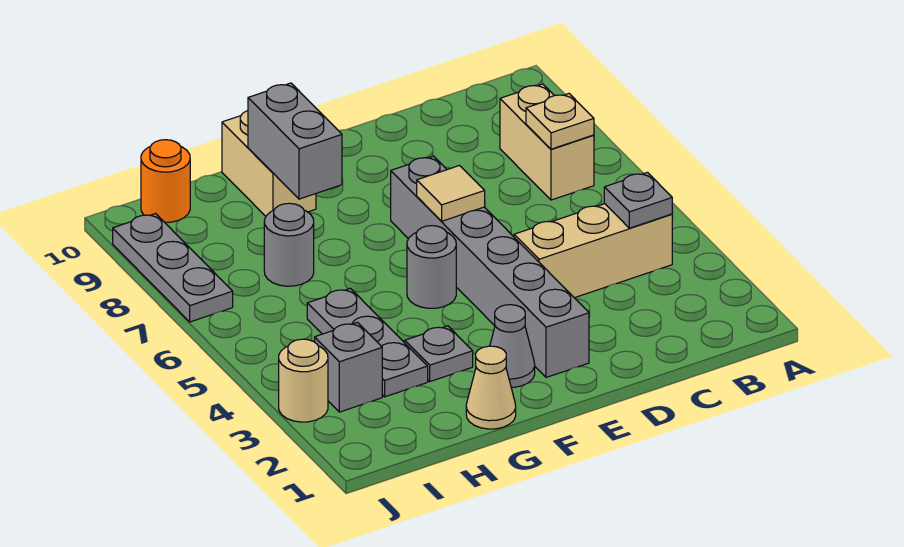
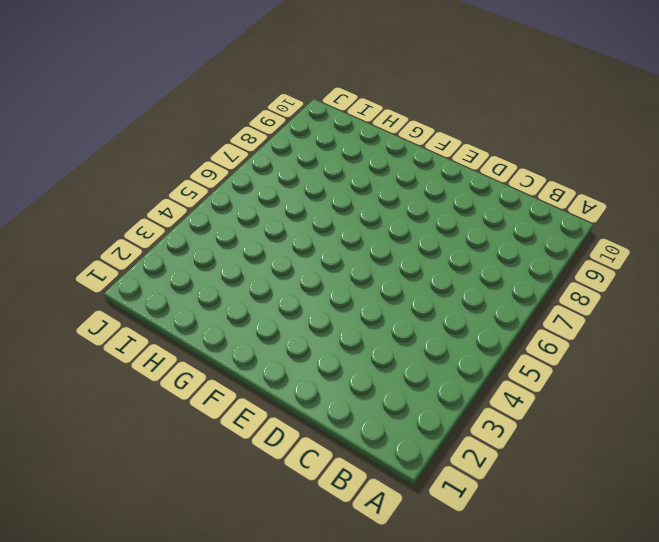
none -> tan brick B4:D4 level 1
none -> tan brick B7:B8 level 1
none -> grey brick E2:E7 level 1

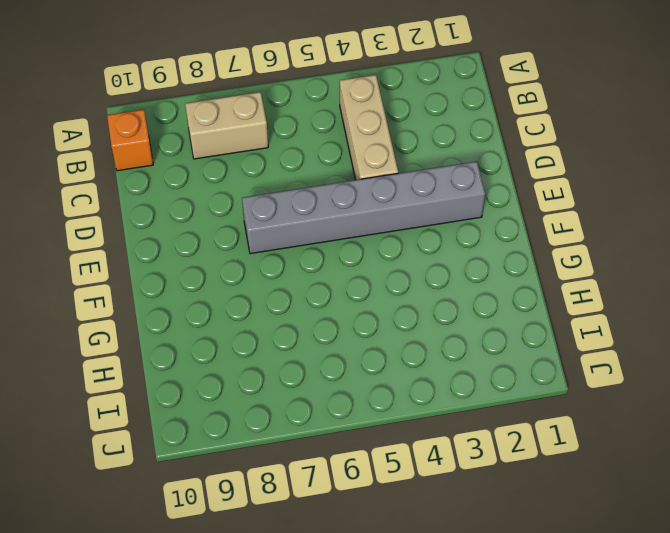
orange brick B10 level 1 -> none
none -> grey cone F2 level 1
none -> grey round brick F5 level 1
none -> tan cone G1 level 1

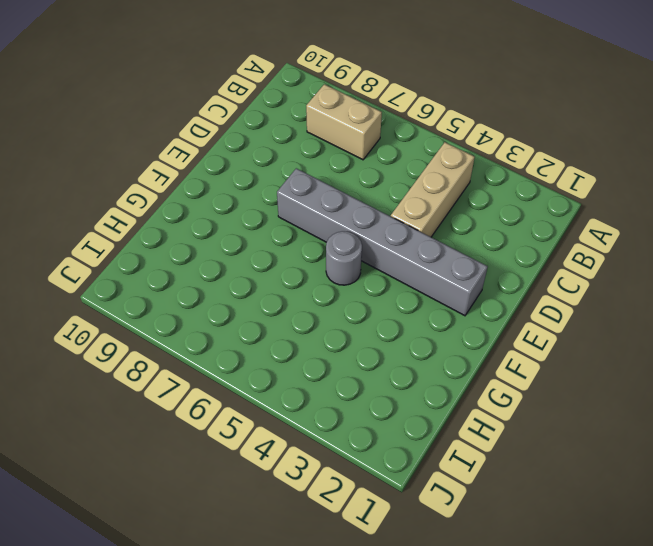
none -> grey cone F2 level 1
none -> tan cone G1 level 1
none -> grey plate G3 level 1

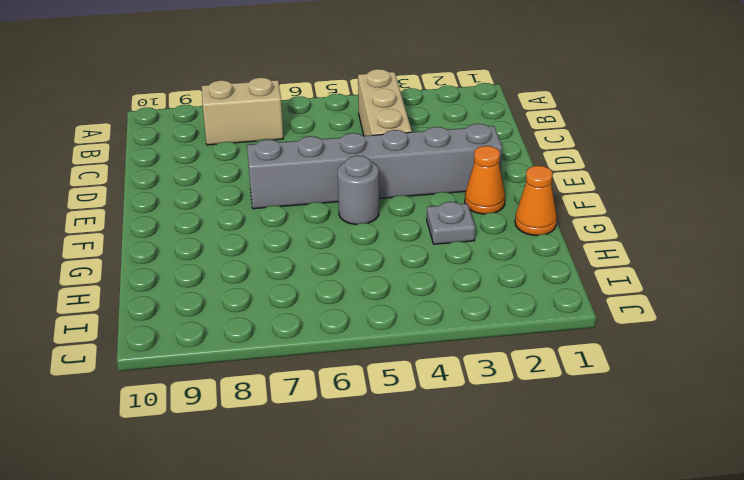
orange cone F2 level 1 -> grey cone F2 level 1
orange cone G1 level 1 -> tan cone G1 level 1
none -> tan brick G9:G10 level 1
none -> grey plate H3:H5 level 1
none -> grey round brick H7 level 1

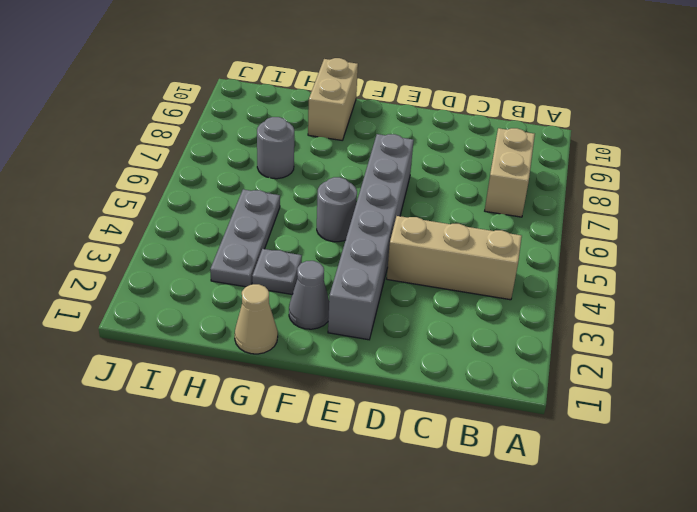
none -> grey brick I3 level 1
none -> orange round brick I10 level 1
none -> tan round brick J3 level 1

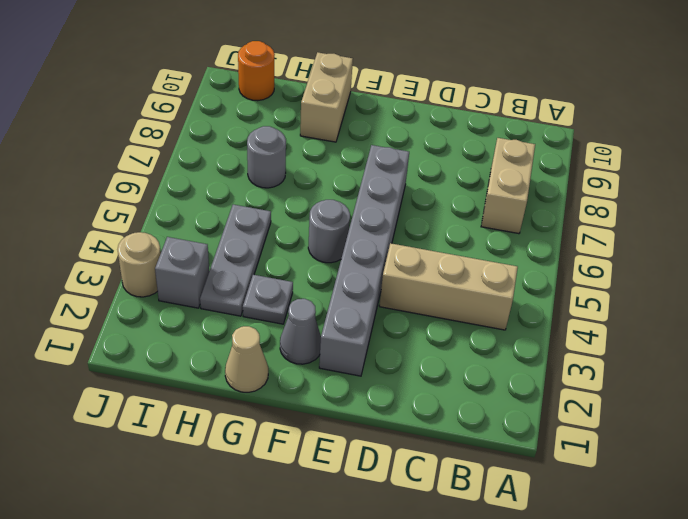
none -> grey plate J7:J9 level 1
none -> grey plate B4 level 2
none -> tan plate B7 level 2

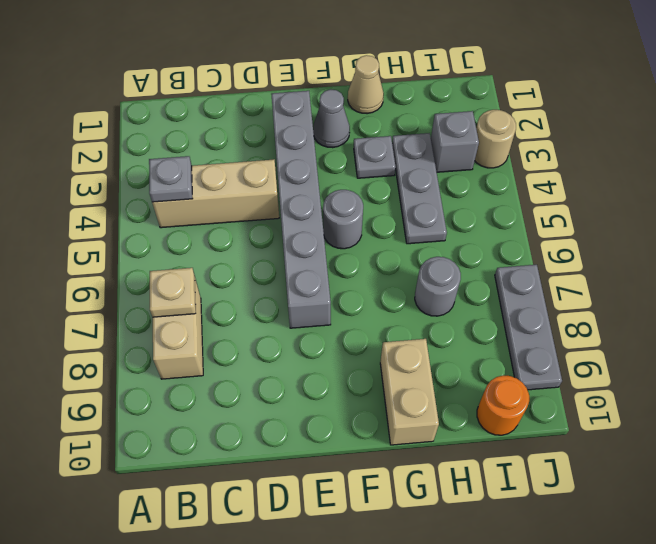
none -> tan tile E6 level 2
none -> grey brick G8:G9 level 2

